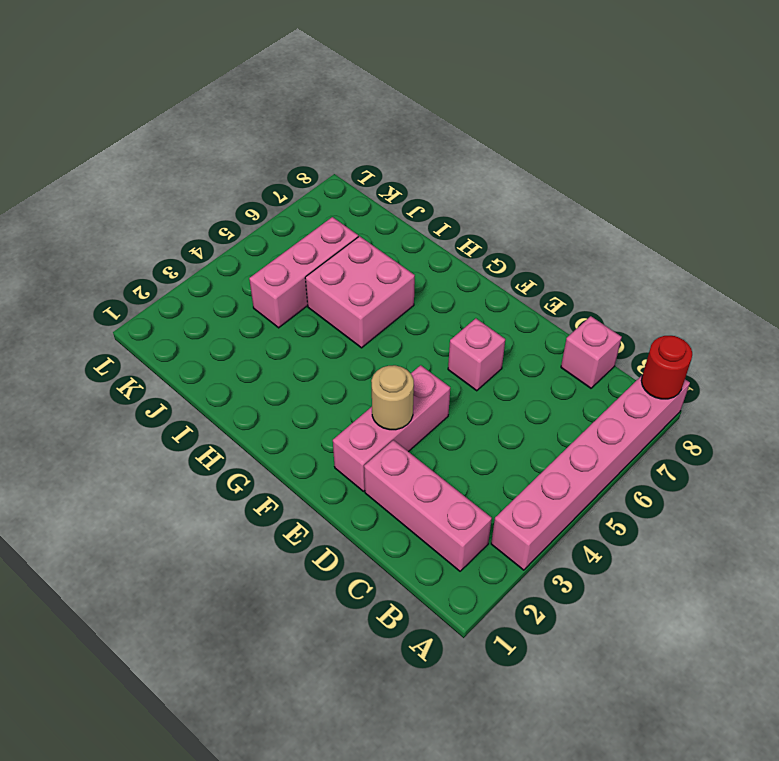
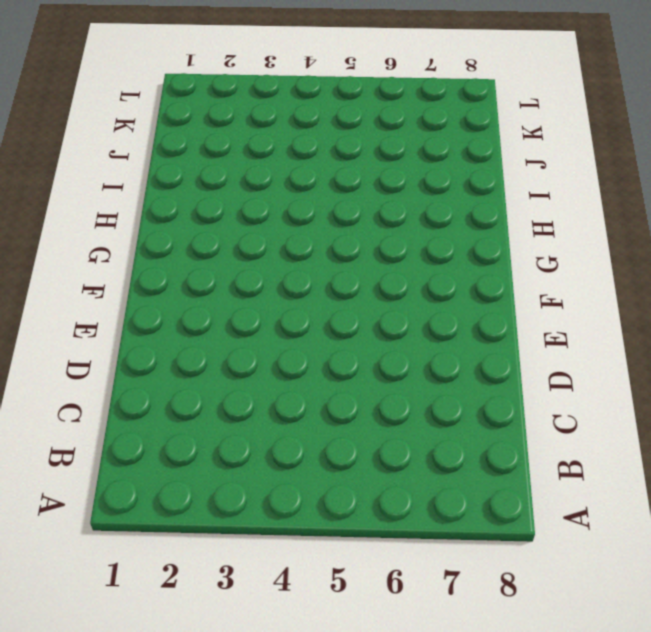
none -> pink brick A3:A8 level 1
none -> pink brick B2:D2 level 1

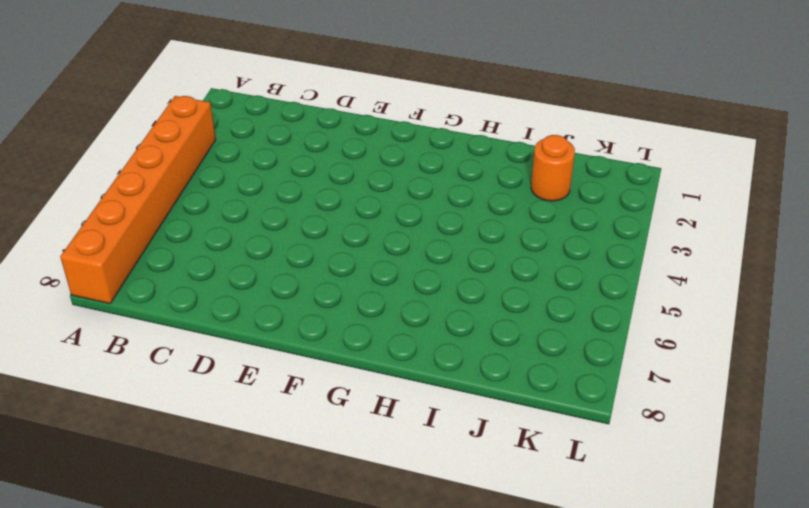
orange brick A3:A8 level 1 -> pink brick A3:A8 level 1
orange round brick J2 level 1 -> none
none -> pink brick B2:D2 level 1
none -> pink brick C8 level 1

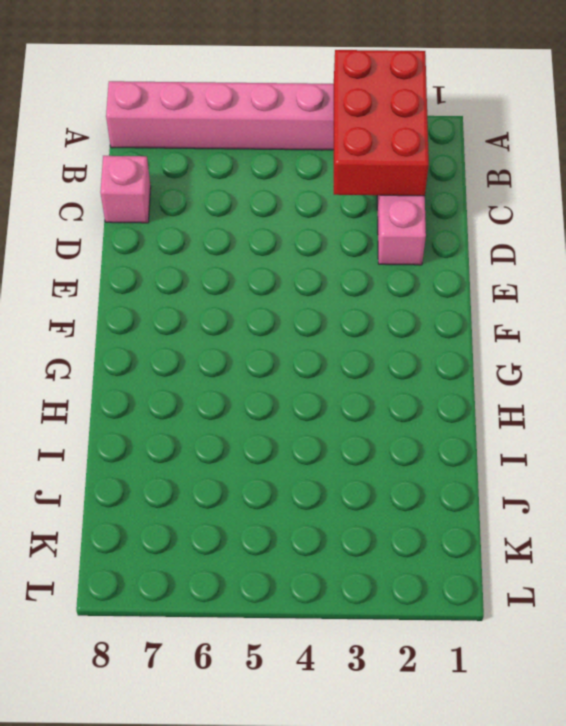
red brick A2:C3 level 2 -> none
none -> pink brick E2:E4 level 1
none -> pink brick E6 level 1

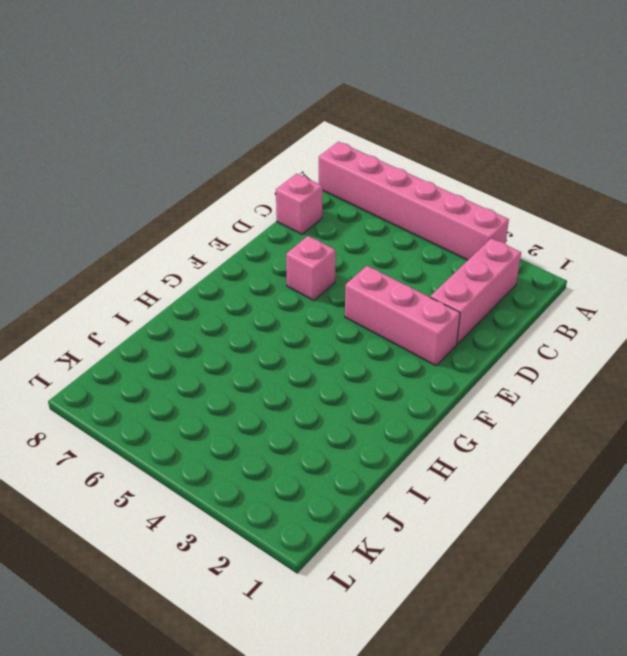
none -> pink brick H5:I6 level 1
none -> pink brick J4:J6 level 1

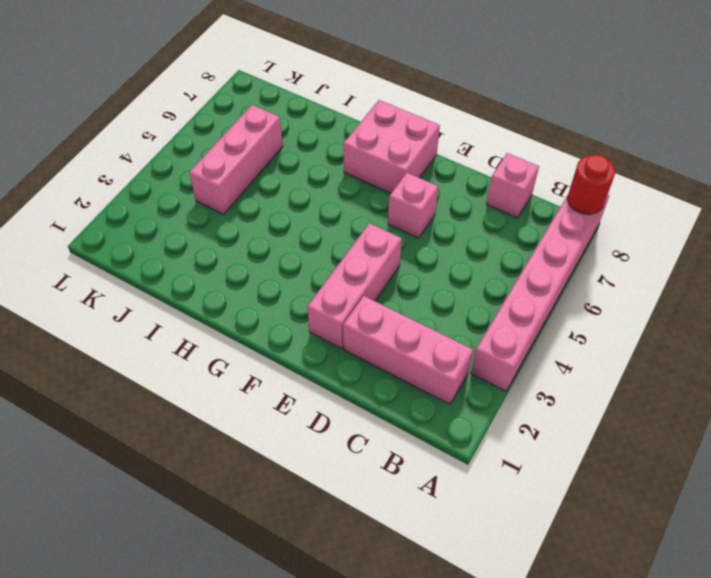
pink brick F7:G8 level 1 -> pink brick H5:I6 level 1
none -> tan round brick E3 level 2

